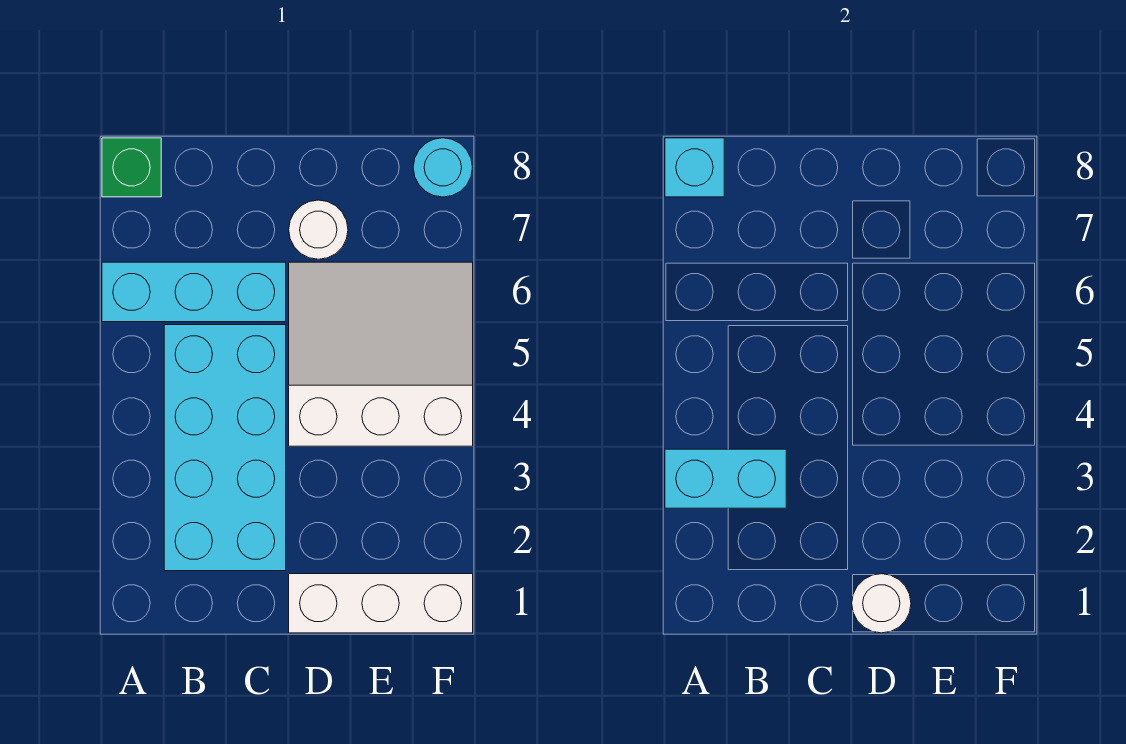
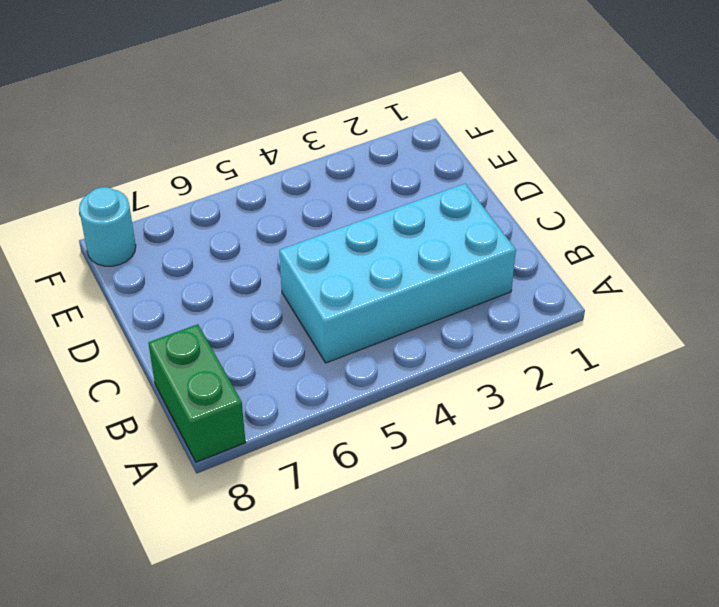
green brick A8:B8 level 1 -> green brick A8 level 1
none -> cyan brick A6:C6 level 1
none -> white brick D1:F1 level 1

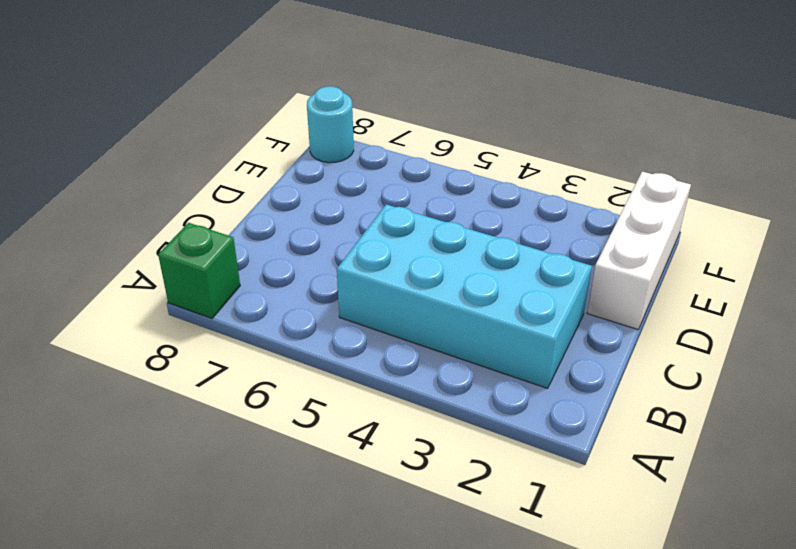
none -> cyan brick A6:C6 level 1
none -> white slope D4:F6 level 1 top 4

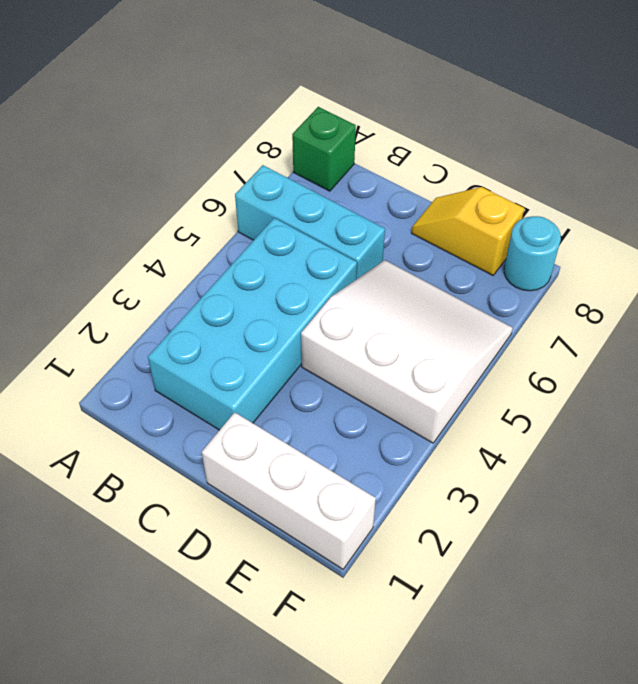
yellow slope D8:E8 level 1 top E -> none
none -> white round brick D7 level 1
none -> cyan brick A3:B3 level 2

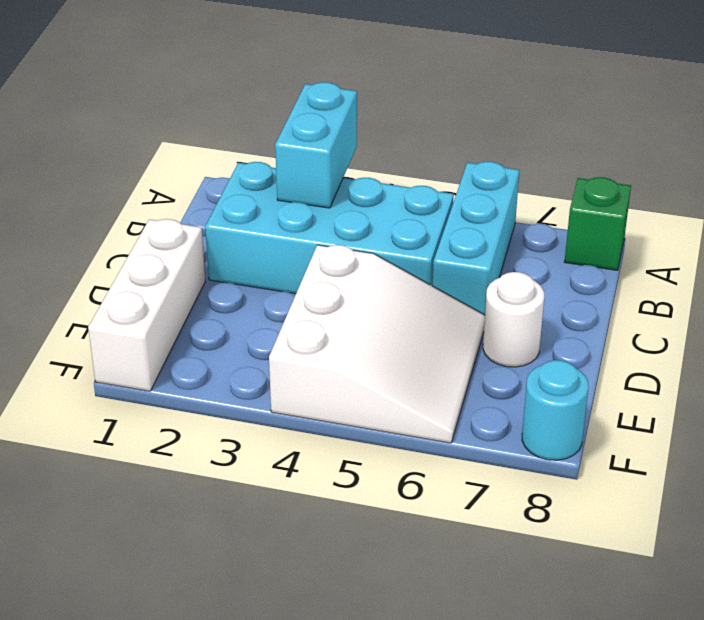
none -> cyan brick A8 level 2
none -> white round brick D1 level 2

